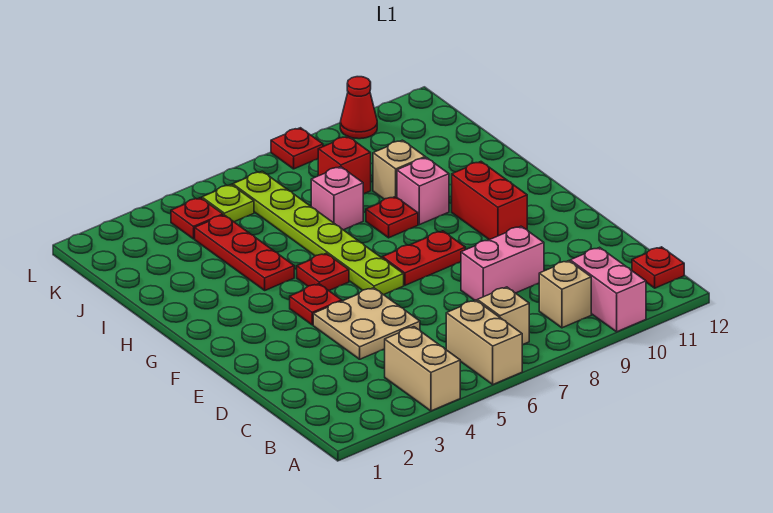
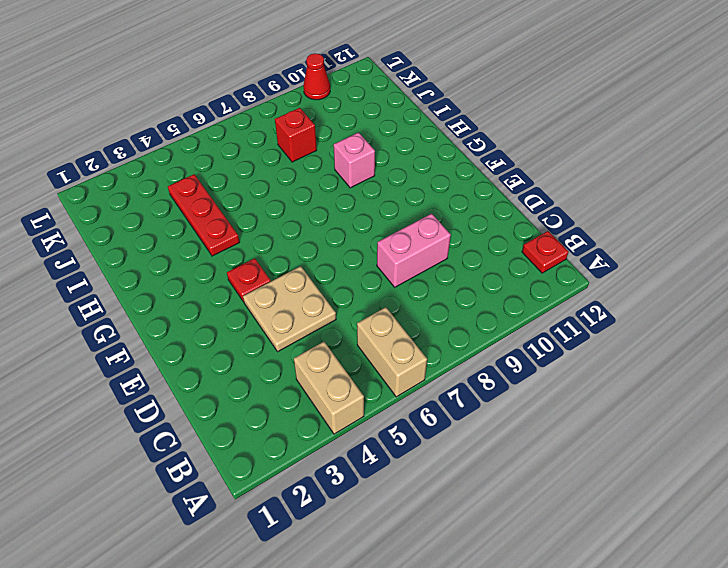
none -> pink brick A10:B10 level 1
none -> tan brick B7 level 1
none -> tan brick B9 level 1

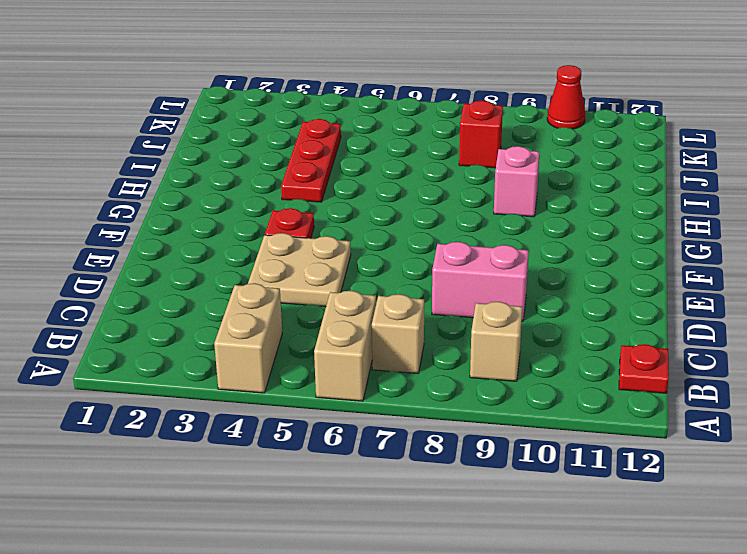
none -> pink brick A10:B10 level 1
none -> lime plate F6:K6 level 1
none -> red plate F7:F8 level 1

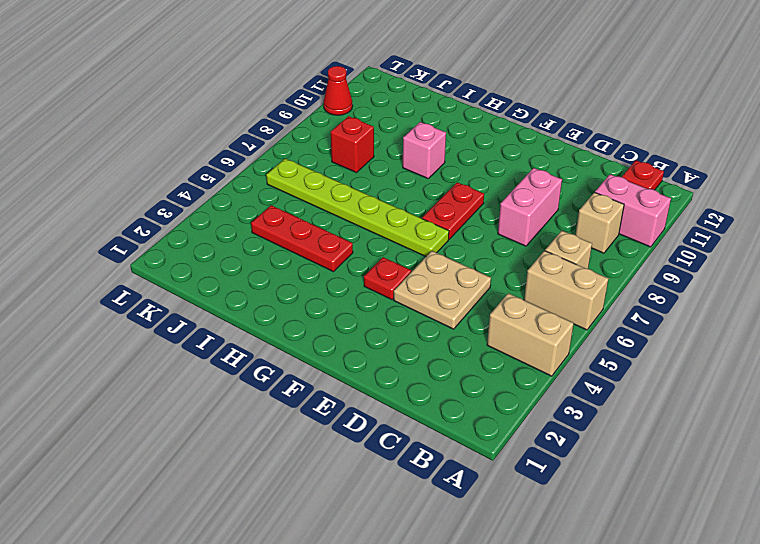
none -> red brick F10:G10 level 1
none -> red plate G5 level 1
none -> red plate H8 level 1

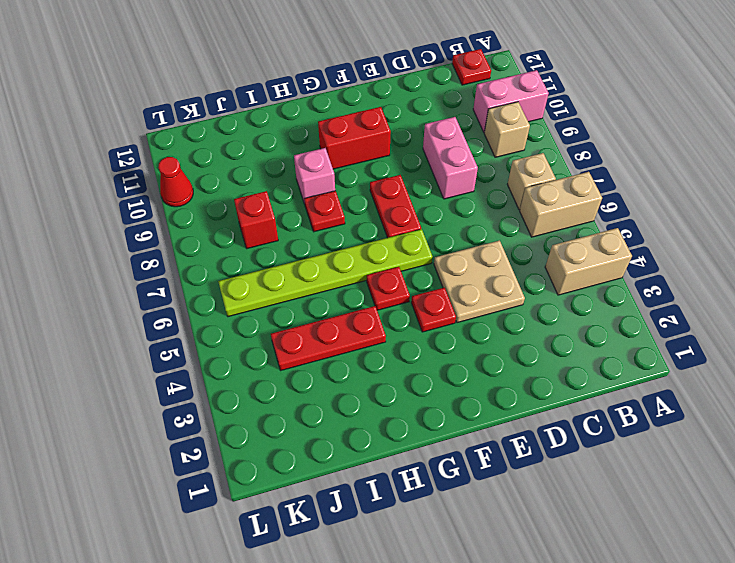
none -> pink brick I7 level 1
none -> tan brick I9 level 1
none -> red plate K4 level 1

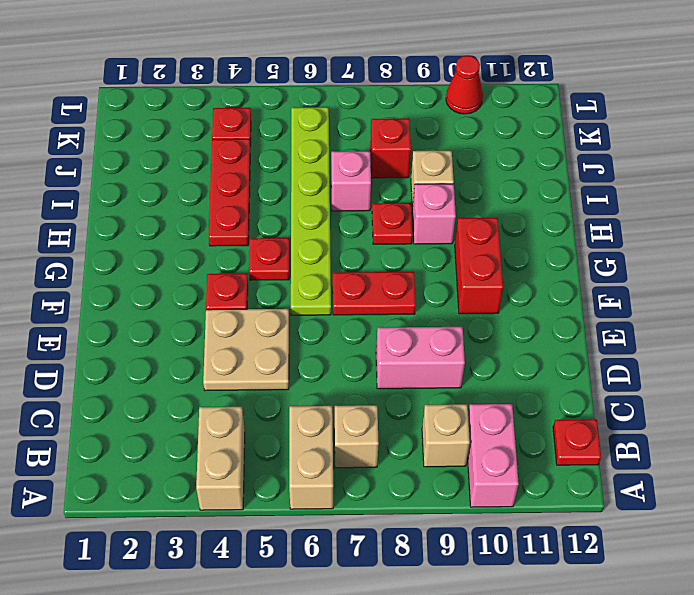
none -> lime plate K5 level 1
none -> red plate L8 level 1

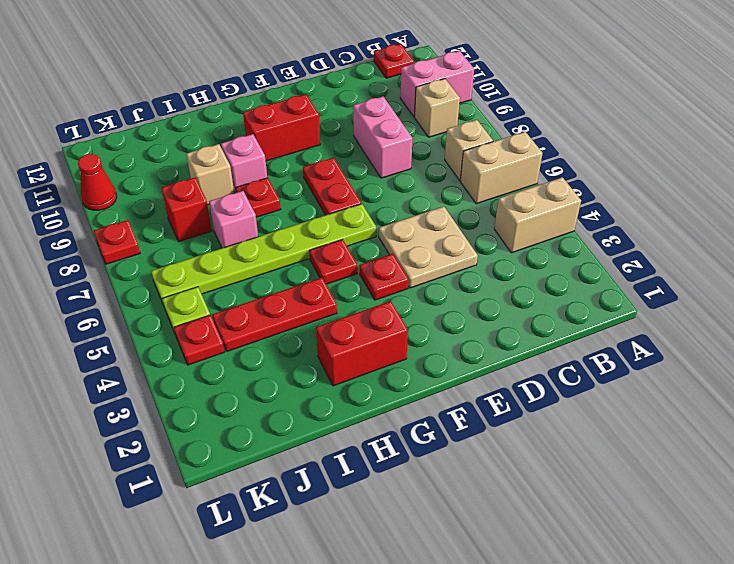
red brick G2:H2 level 1 -> none

